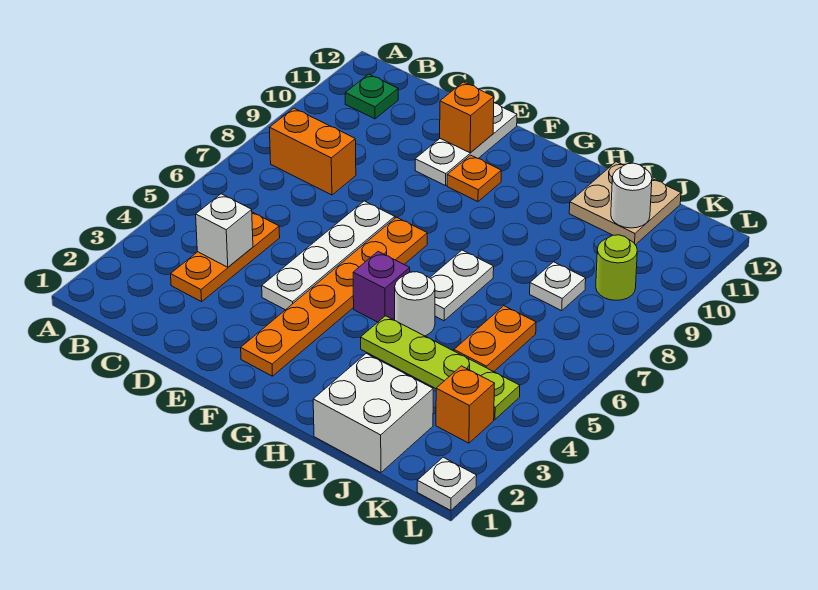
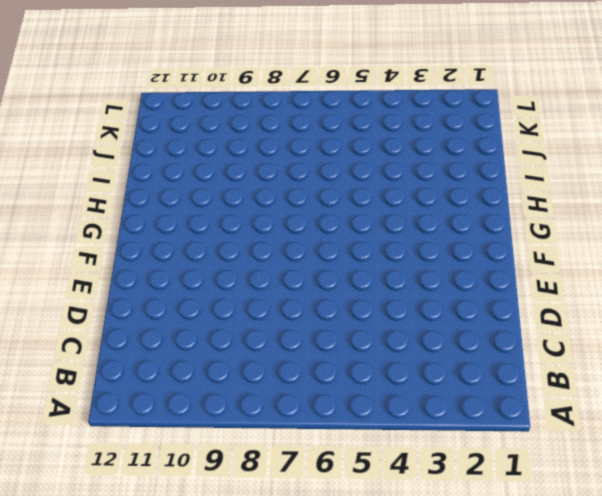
none -> orange brick B8:C8 level 1
none -> green plate B11 level 1
none -> orange plate C3:C5 level 1

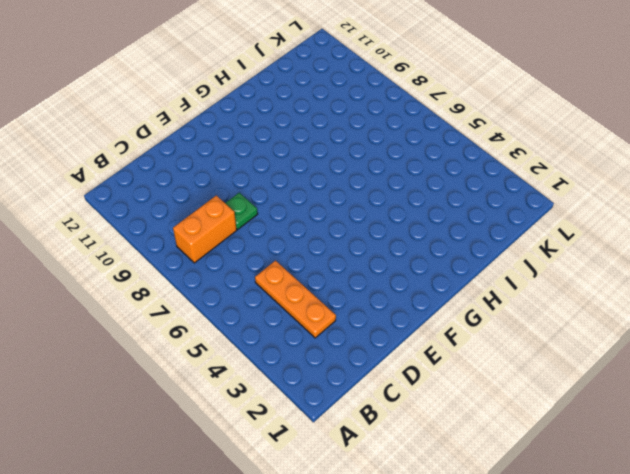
green plate D8 level 1 -> green plate B11 level 1
none -> white plate E4:E7 level 1
none -> white plate E10:E12 level 1
none -> orange plate F2:F7 level 1

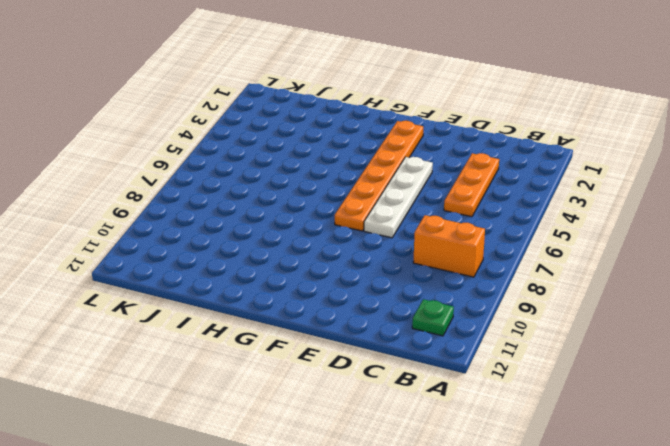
none -> white plate E10:E12 level 1
none -> orange plate F10 level 1
none -> purple brick G5 level 1

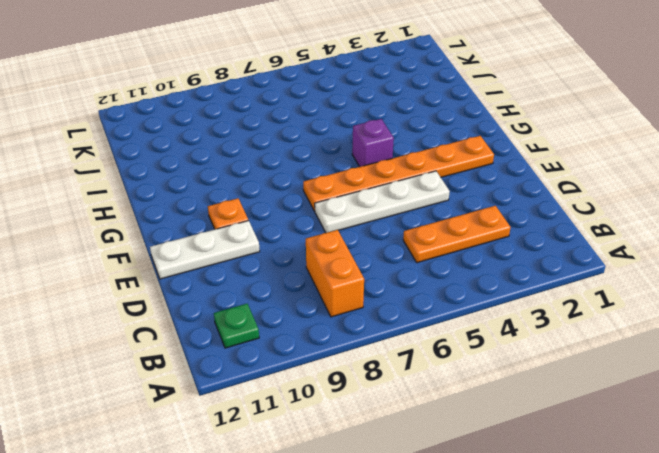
none -> lime plate H4:K4 level 1
none -> white round brick H5 level 1
none -> white plate H6:H7 level 1

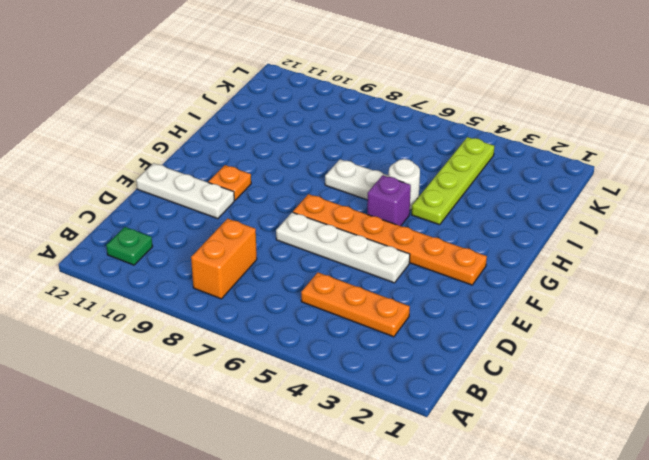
none -> white brick I1:J2 level 1
none -> tan plate I11:J12 level 1
none -> orange plate J5:J6 level 1

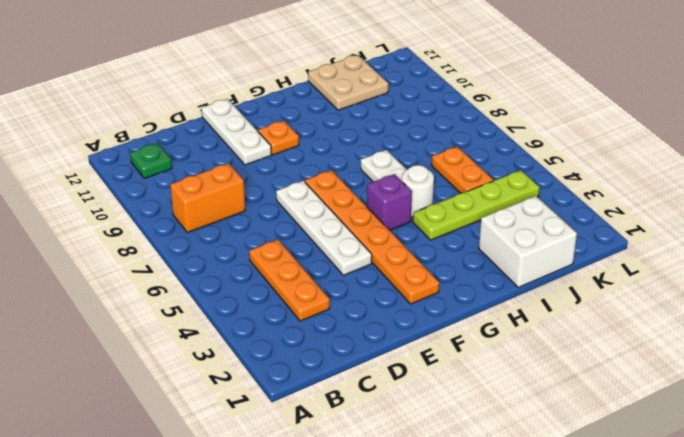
none -> white plate J8 level 1
none -> orange brick K3 level 1
none -> lime round brick K9 level 1

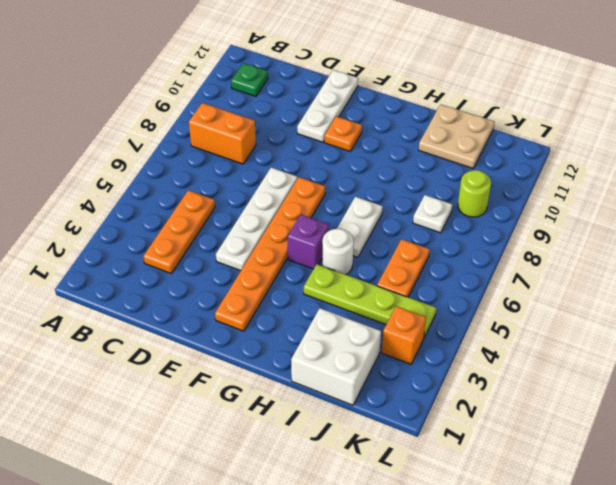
none -> white plate L1 level 1
none -> white brick C4 level 2
none -> orange brick E11 level 2

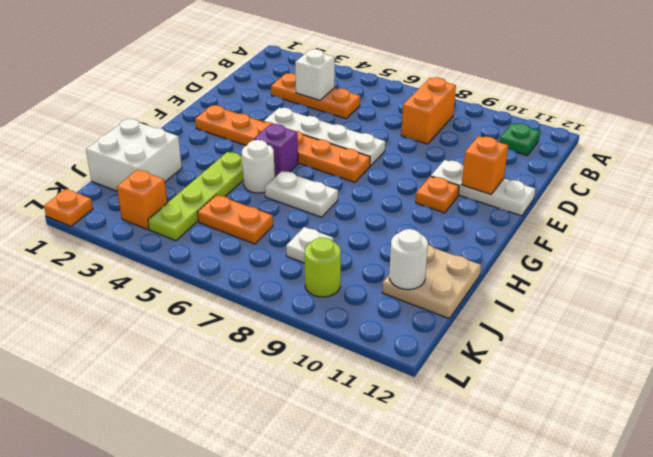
orange plate L1 level 1 -> white plate L1 level 1

